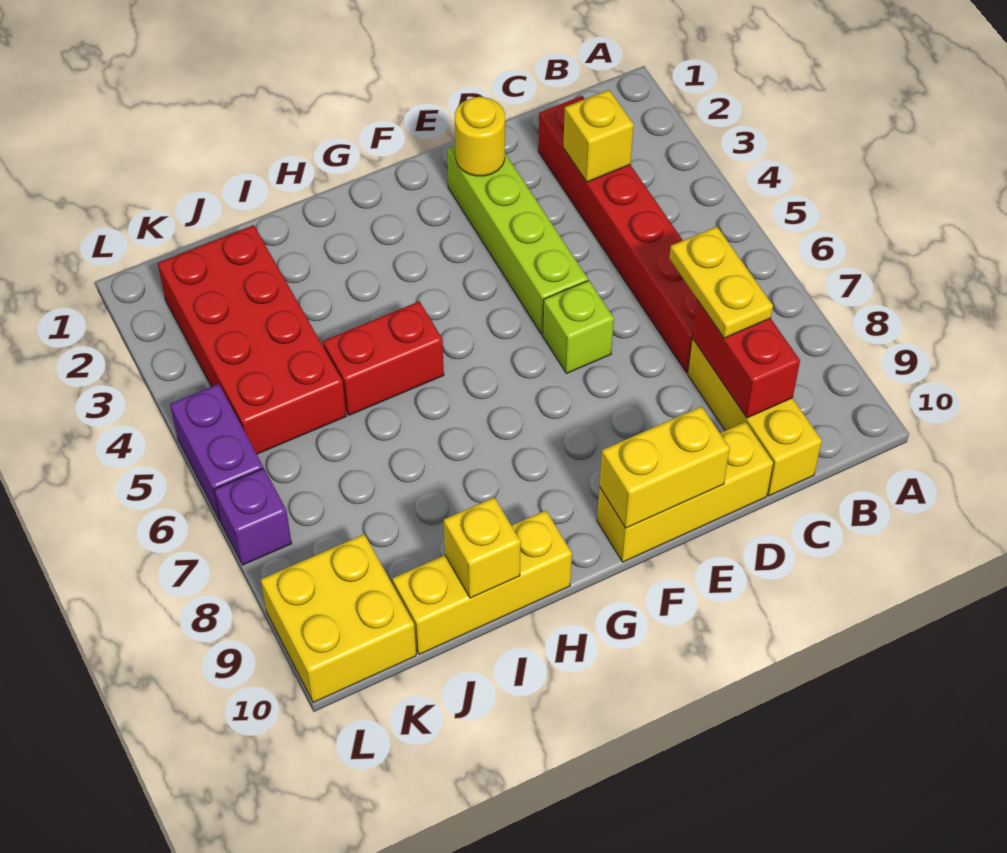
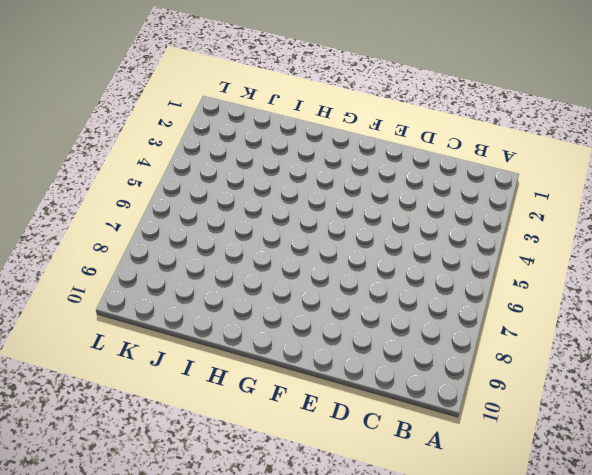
none -> red brick C2:C7 level 1
none -> yellow brick C8:C10 level 1
none -> yellow brick D10:F10 level 1

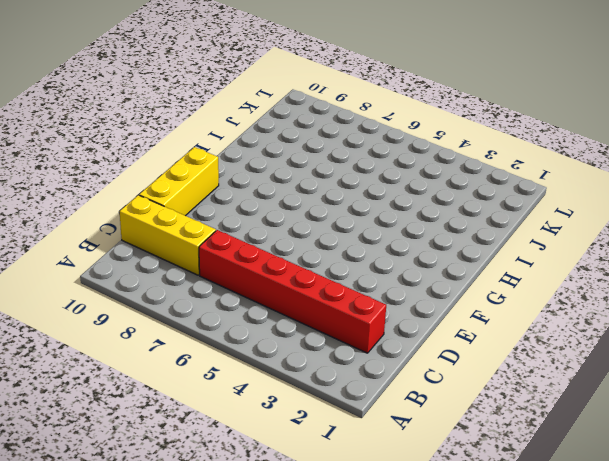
none -> lime brick E2:E5 level 1
none -> lime brick E6 level 1
none -> red brick H5:I5 level 1

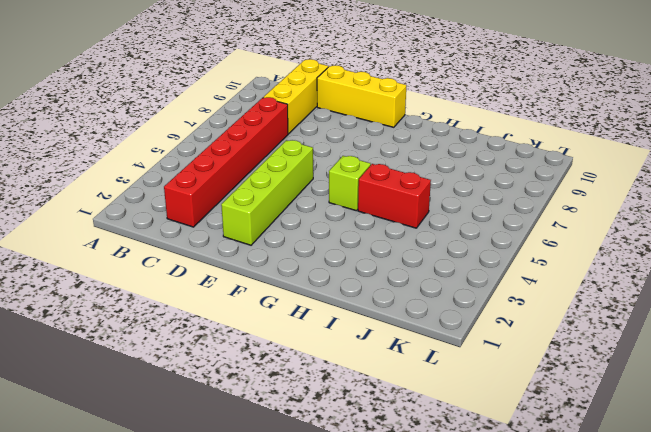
lime brick G5 level 1 -> lime brick E6 level 1
none -> yellow brick H10:J10 level 1
none -> red brick J2:K5 level 1
none -> yellow brick K9:L10 level 1

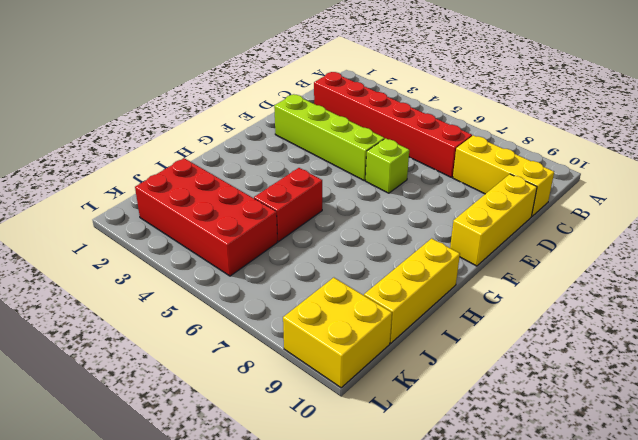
none -> purple brick L5:L6 level 1
none -> purple brick L7 level 1
none -> yellow brick C3 level 2

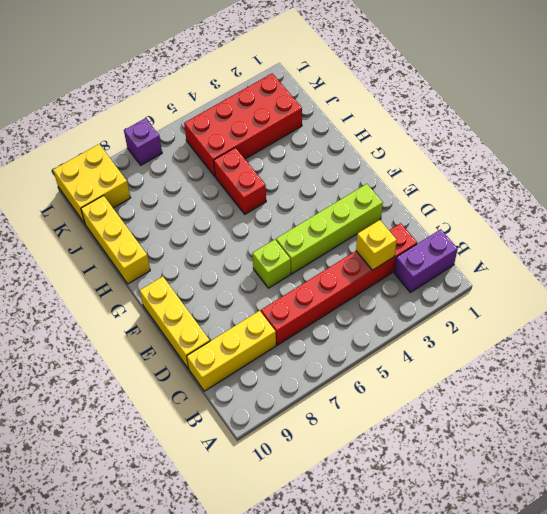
purple brick B1:B2 level 1 -> purple brick L5:L6 level 1
none -> red brick C8:C9 level 2
none -> yellow round brick E2 level 2
none -> yellow brick E10:F10 level 2

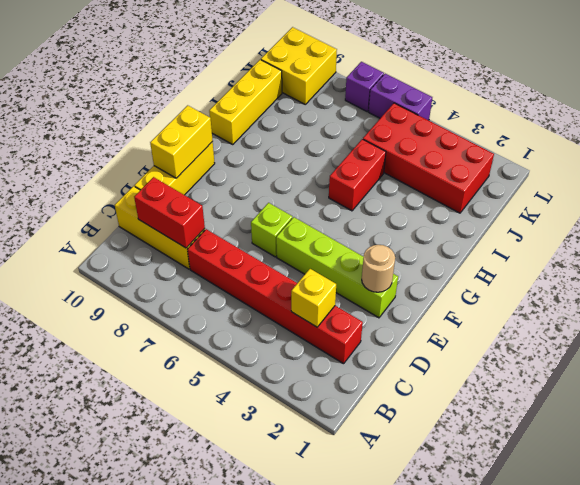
tan round brick E2 level 2 -> yellow round brick E2 level 2
none -> yellow brick I10 level 2
none -> yellow plate C7:C8 level 3

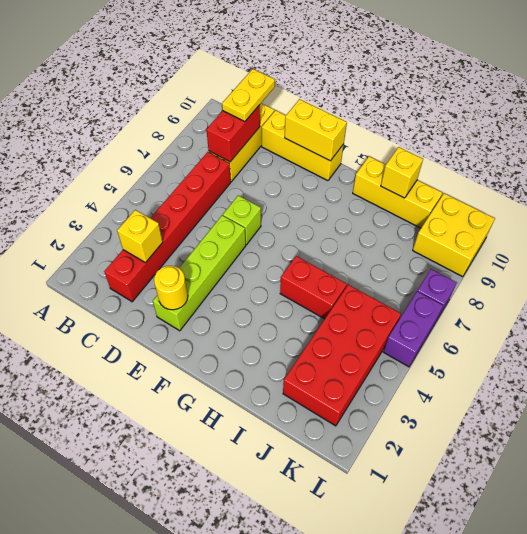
yellow plate C9:C10 level 3 -> yellow plate C7:C8 level 3

